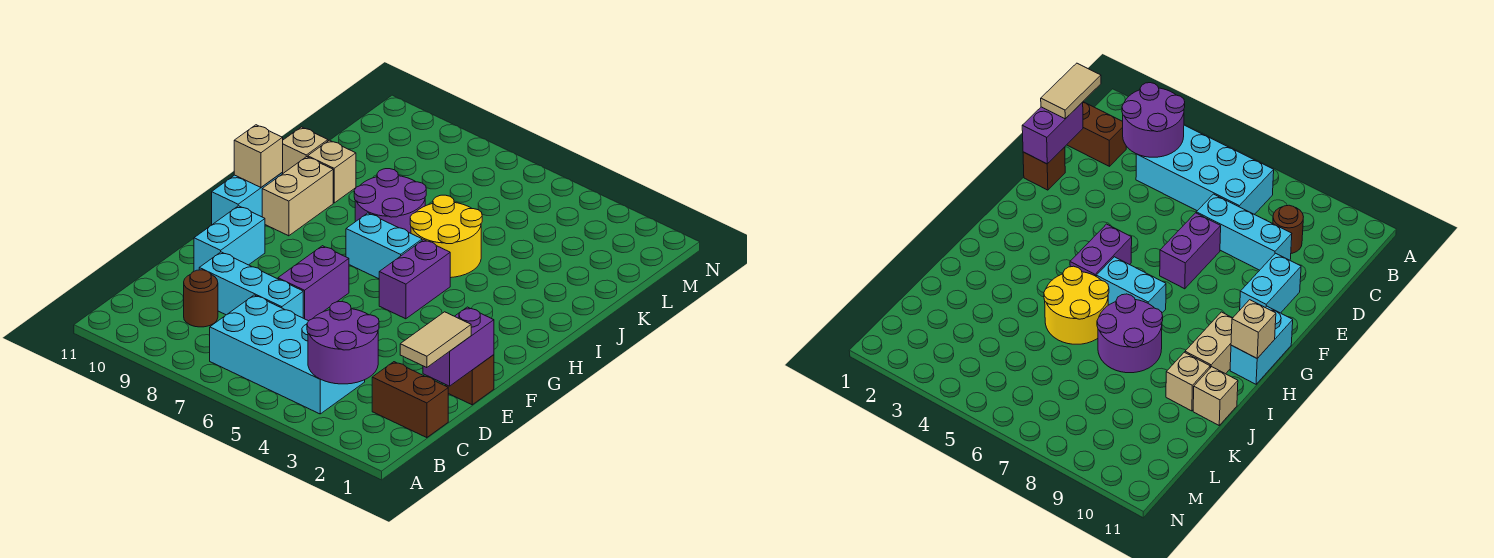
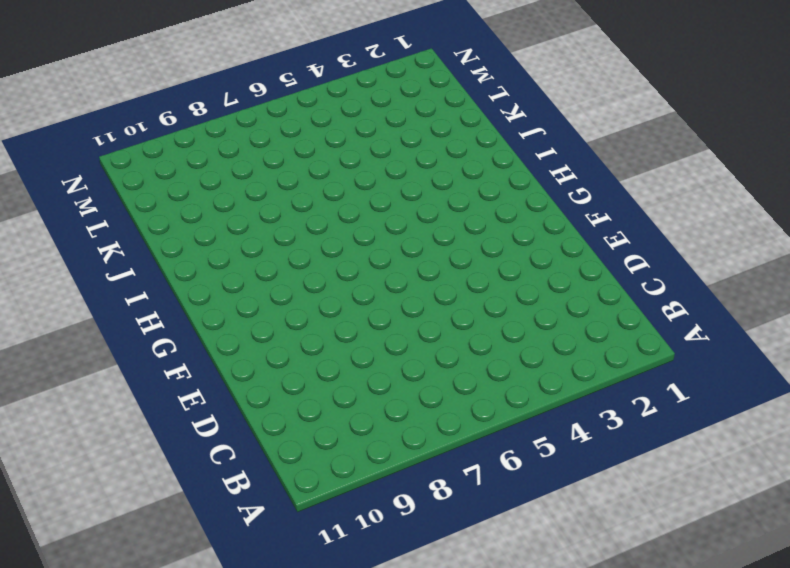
none -> cyan brick B4:C7 level 1
none -> brown brick C1:C2 level 1
none -> brown round brick C9 level 1

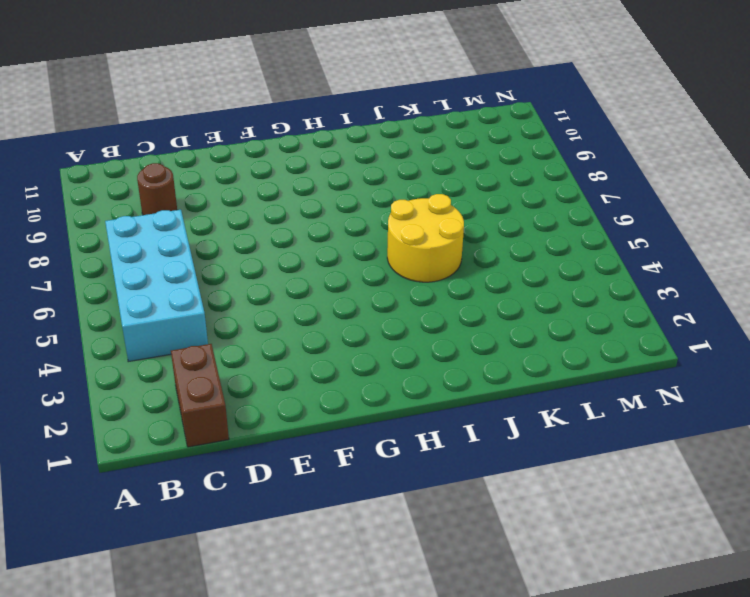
none -> cyan brick D7:D9 level 1
none -> brown brick E1 level 1
none -> purple brick E7:F7 level 1

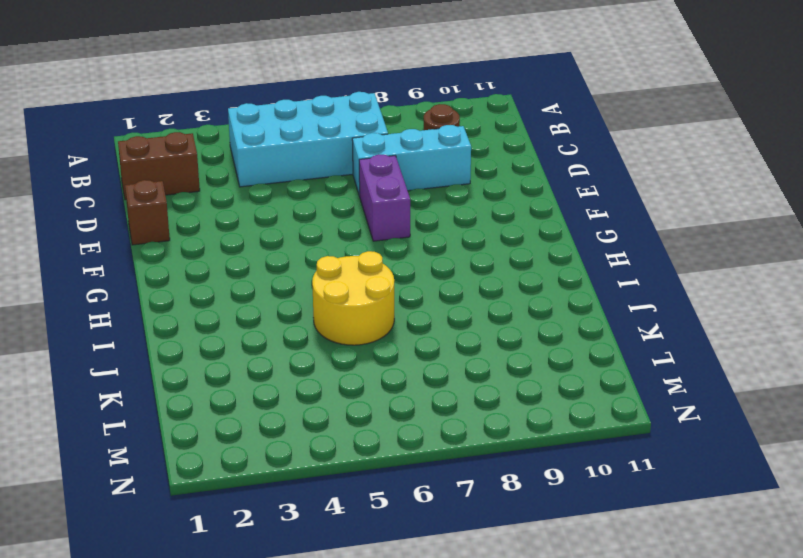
none -> cyan brick E10:F10 level 1
none -> purple brick G5:H5 level 1
none -> cyan brick G11:H11 level 1

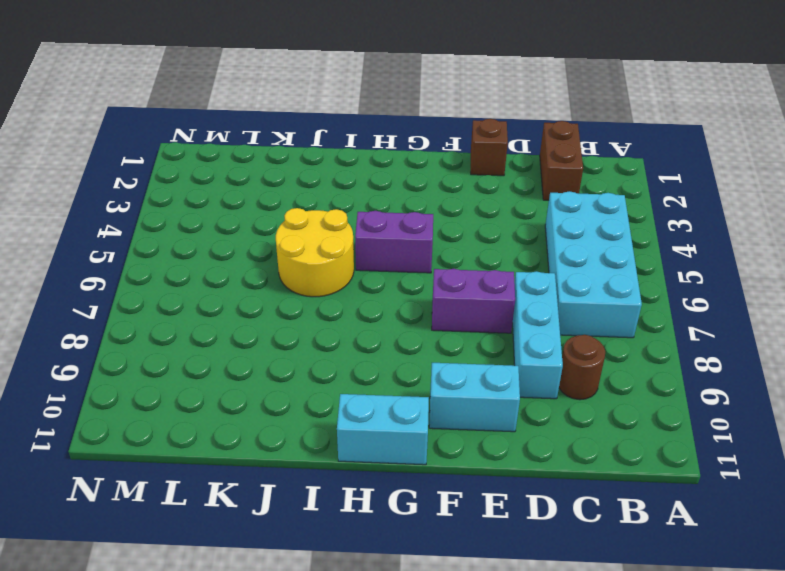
none -> cyan brick H6:H7 level 1
none -> tan brick H10:I10 level 1
none -> purple round brick I7:J8 level 1

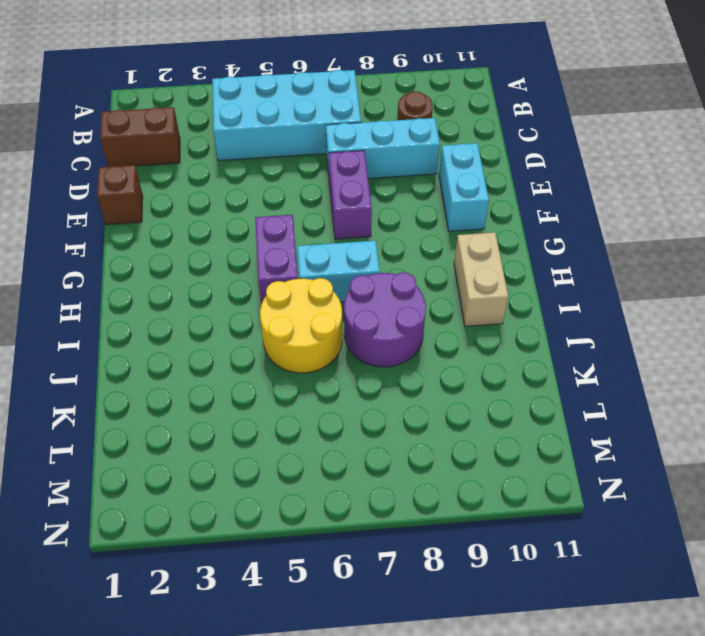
none -> cyan brick G11:H11 level 1
none -> tan brick J10 level 1
none -> tan brick J11 level 1

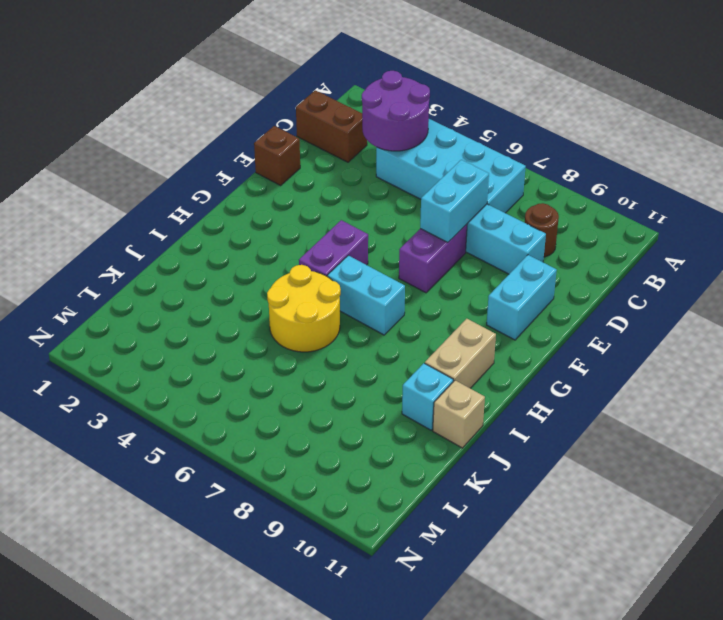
cyan brick D7:E7 level 2 -> cyan brick G11:H11 level 1
cyan brick J10 level 1 -> tan brick J10 level 1
none -> purple round brick I7:J8 level 1
none -> purple brick D1:E1 level 2
none -> tan brick H11 level 2

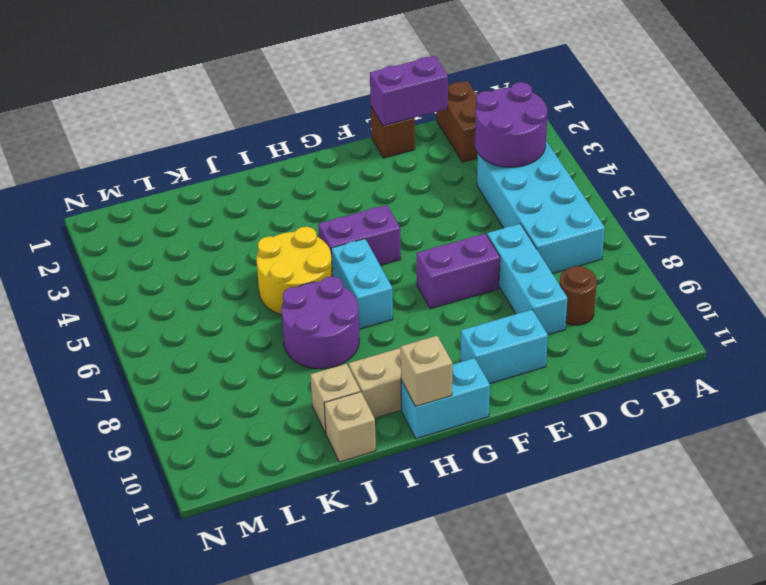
none -> tan tile C1:D1 level 3

